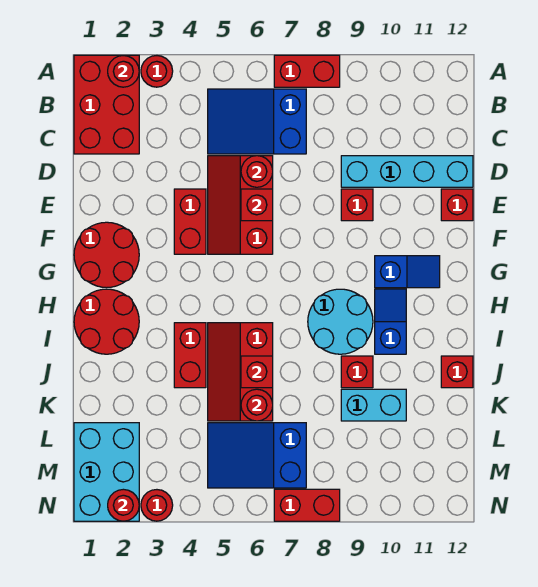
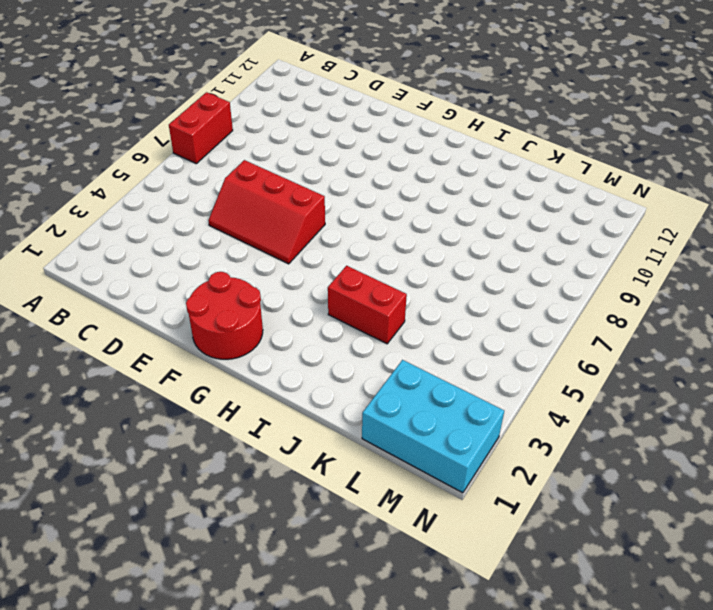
none -> red brick A1:C2 level 1
none -> red round brick A3 level 1
none -> blue slope B5:C7 level 1 top 7

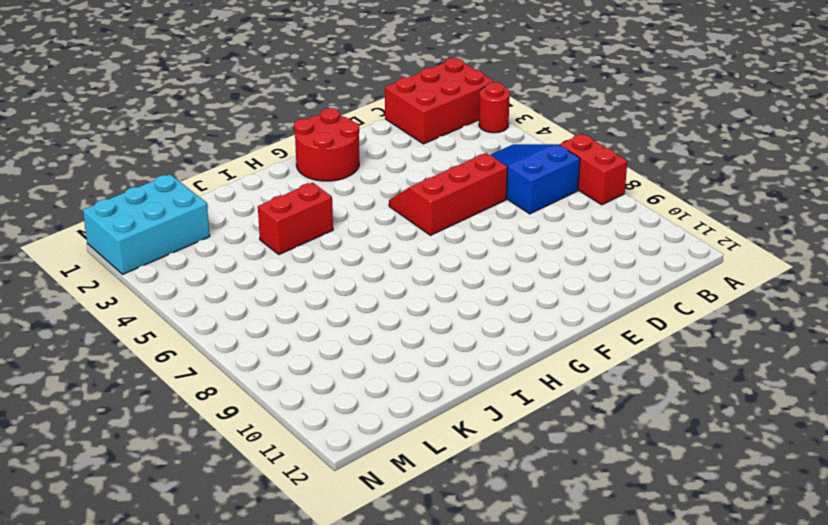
none -> cyan brick D9:D12 level 1
none -> red brick E4:F4 level 1
none -> red brick E9 level 1

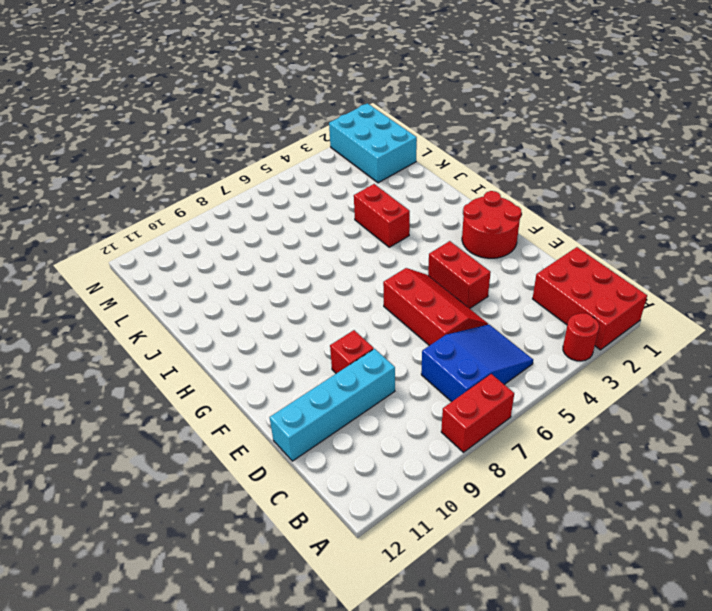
none -> red brick E12 level 1
none -> blue slope G10:G11 level 1 top 10
none -> red round brick H1:I2 level 1

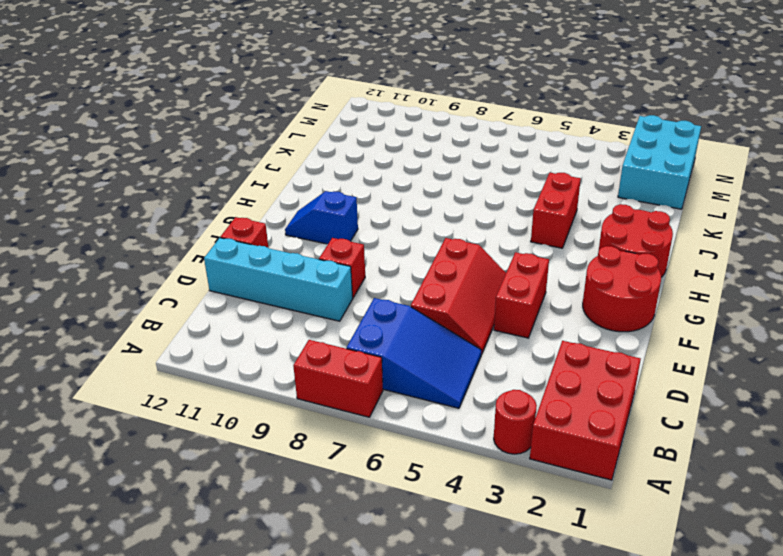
none -> cyan round brick H8:I9 level 1
none -> blue slope H10:I10 level 1 top I
none -> red slope I5:K6 level 1 top 6

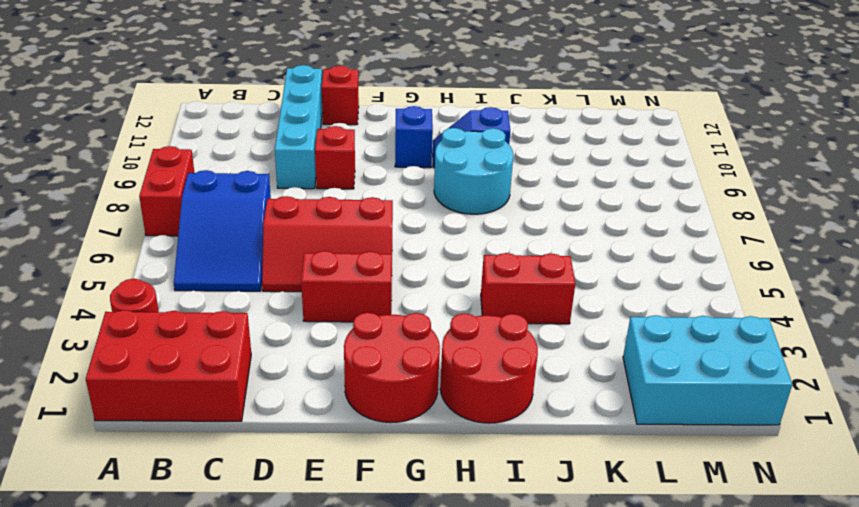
none -> red slope I5:K6 level 1 top 6
none -> red brick J9 level 1
none -> red brick J12 level 1

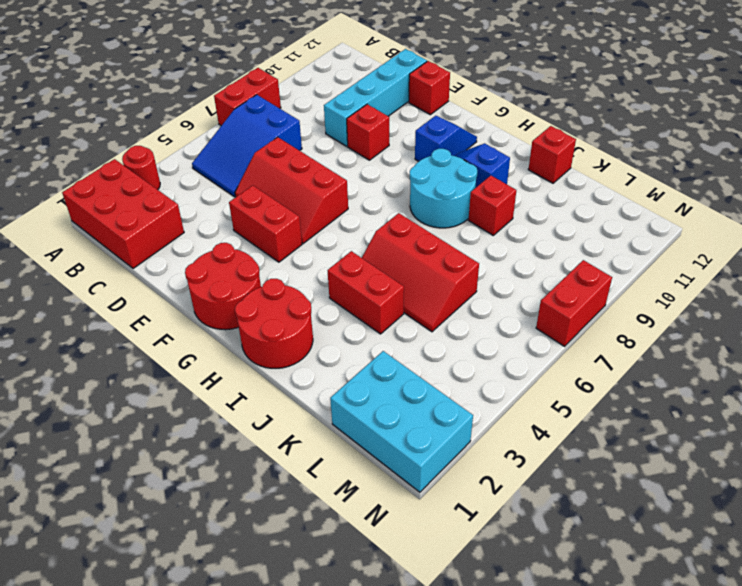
none -> cyan brick K9:K10 level 1
none -> blue slope L5:M7 level 1 top 7
none -> red round brick N3 level 1

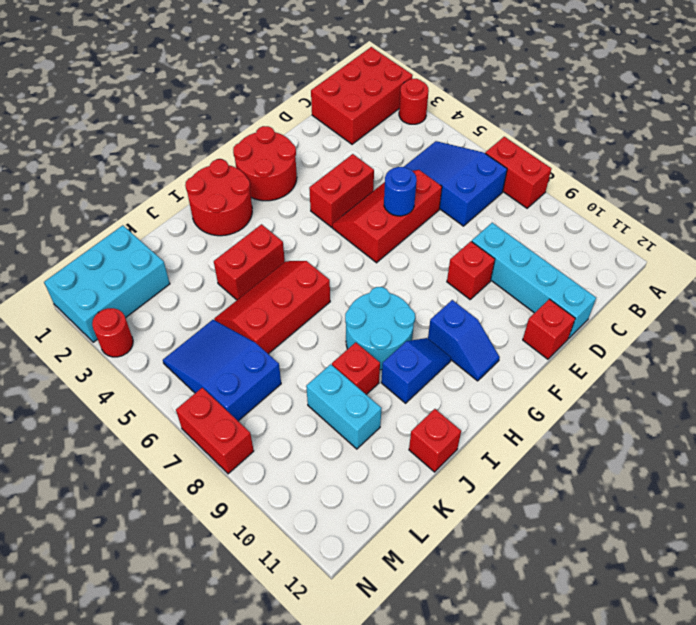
blue round brick E6 level 2 -> red brick E6 level 2
none -> red round brick A2 level 2
none -> red round brick D6 level 2
none -> red brick J6 level 2

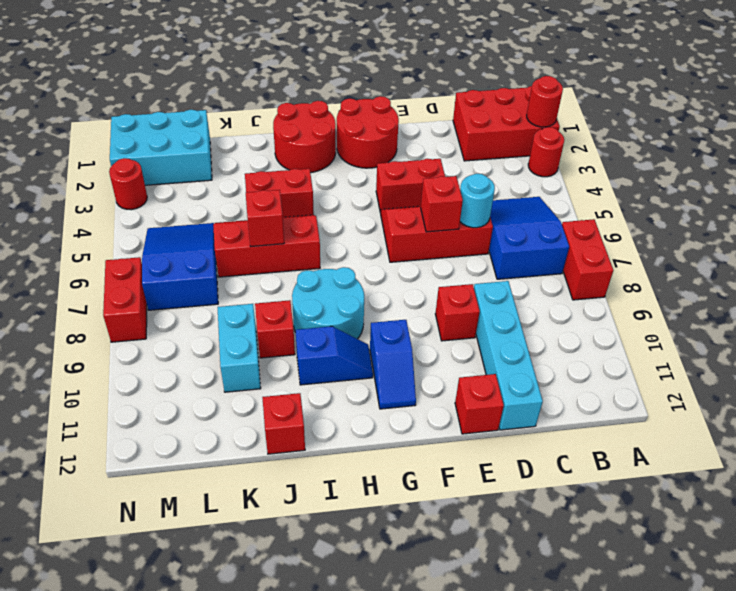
cyan round brick D6 level 2 -> red round brick D6 level 2
none -> red round brick K6 level 2
none -> red round brick N2 level 2

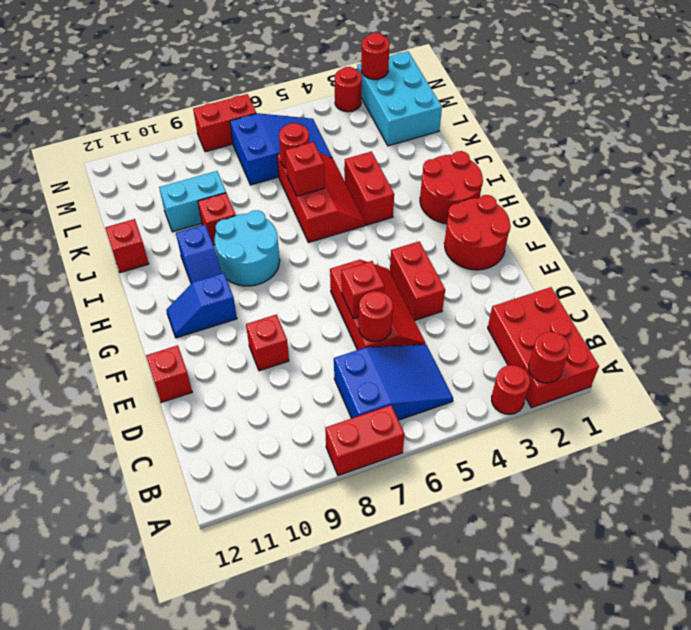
none -> cyan brick D9:D12 level 1

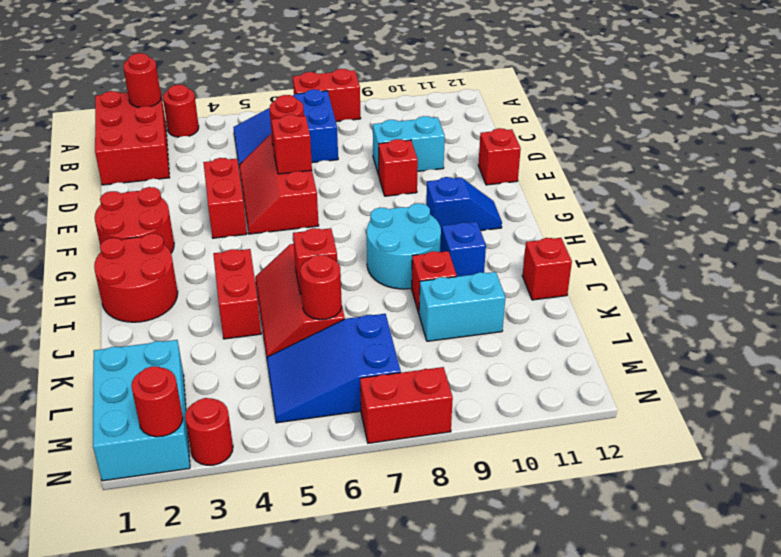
cyan brick D9:D10 level 1 -> cyan brick D9:D12 level 1

